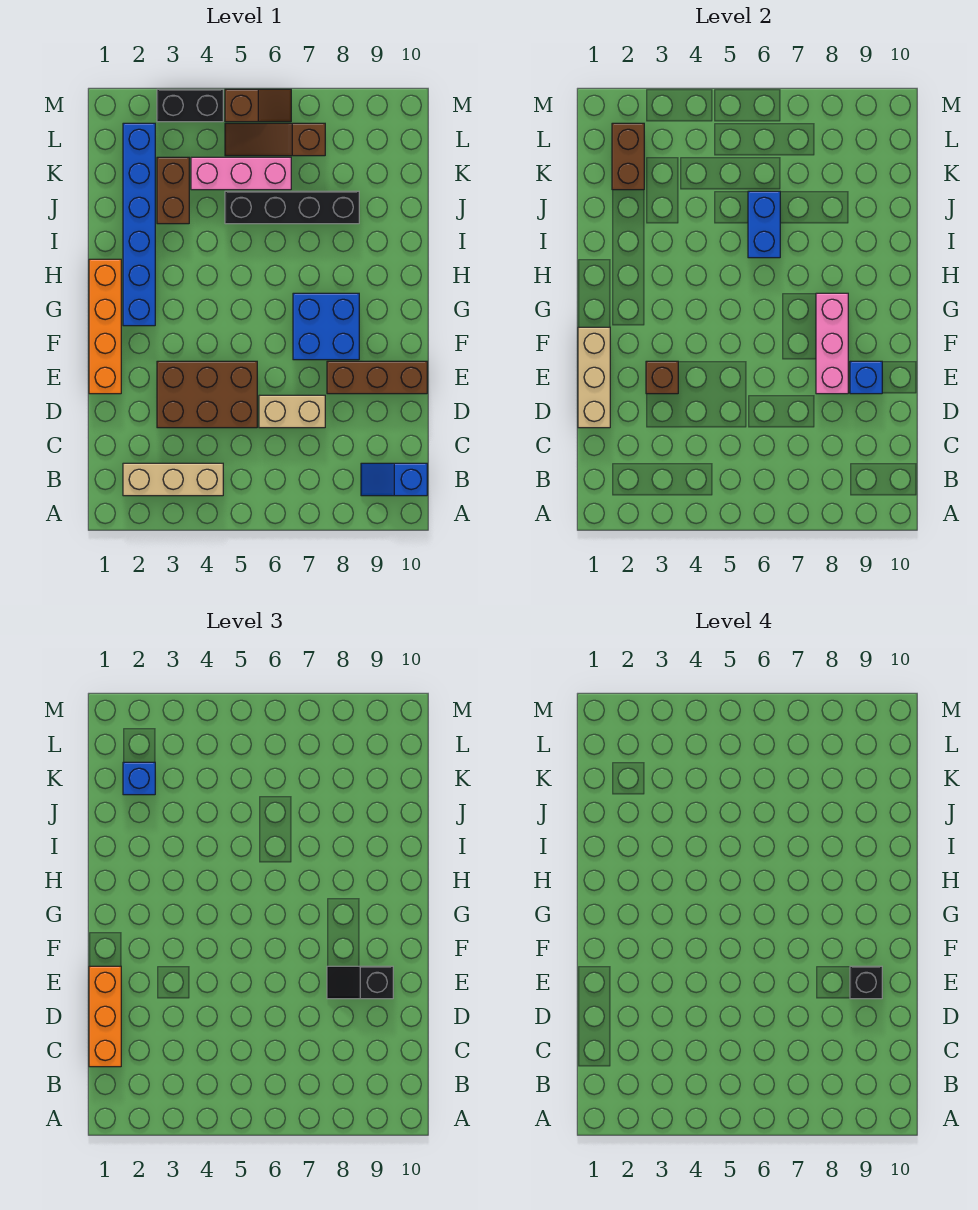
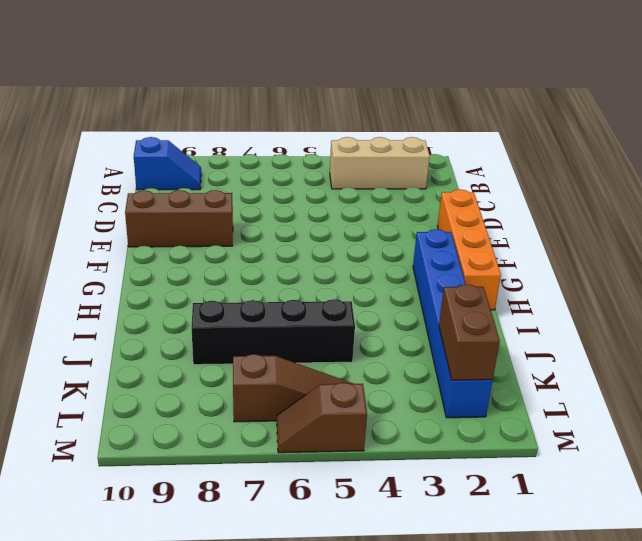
none -> brown brick D3:E5 level 1
none -> tan brick D6:D7 level 1
none -> blue brick F7:G8 level 1

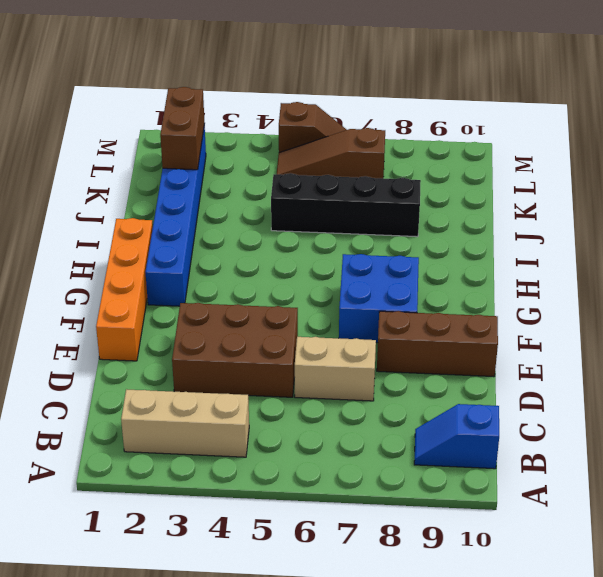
none -> brown brick J3:K3 level 1
none -> pink brick K4:K6 level 1
none -> black brick M3:M4 level 1

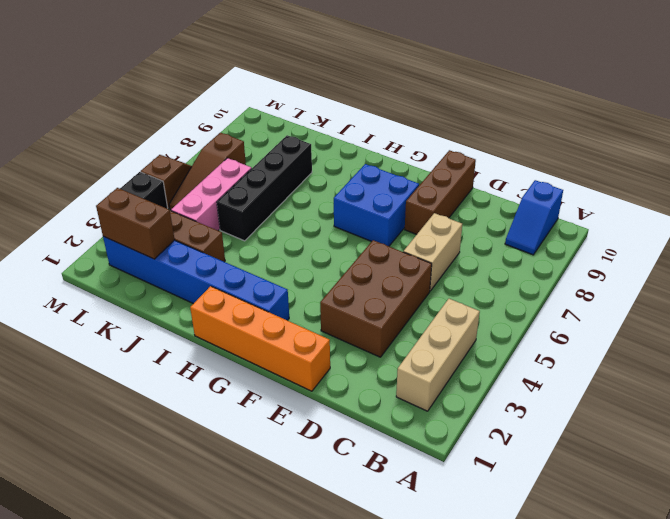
none -> tan brick D1:F1 level 2
none -> brown brick E3 level 2
none -> pink brick E8:G8 level 2

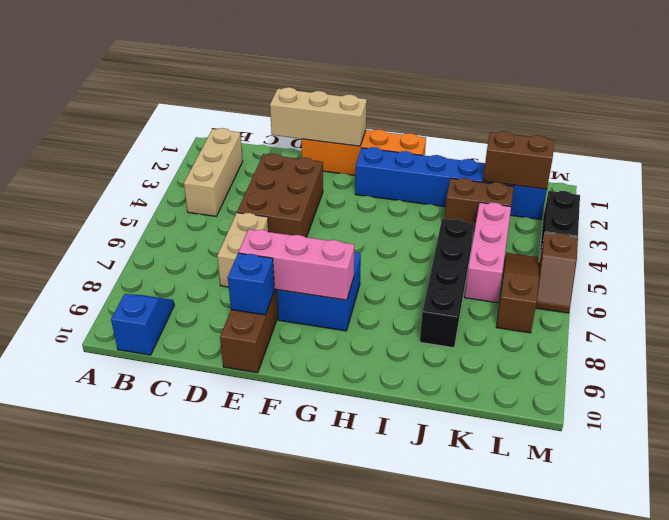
none -> brown brick E3 level 2
none -> blue brick I6:J6 level 2
none -> orange brick C1:E1 level 3

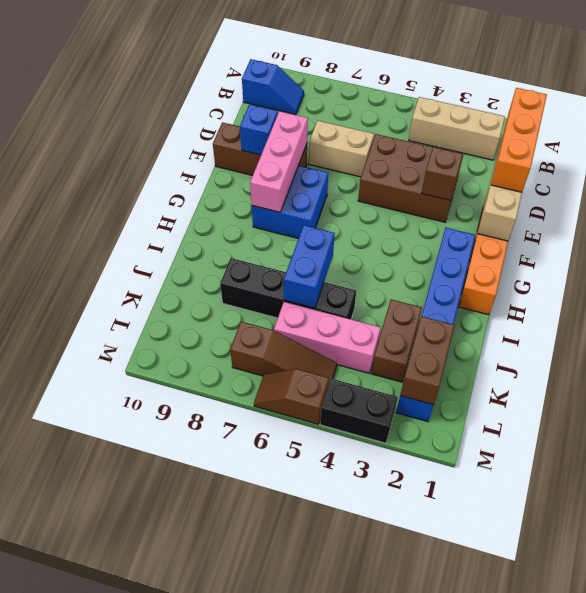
none -> black slope E8:E9 level 3 top 9
none -> blue brick K2 level 3
none -> black brick E9 level 4

